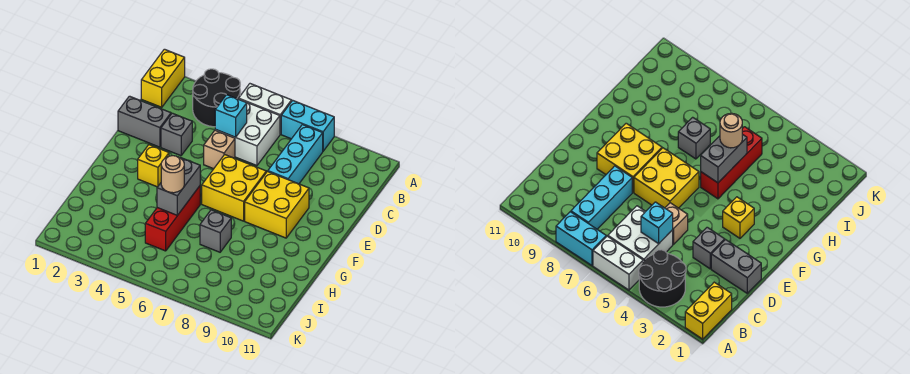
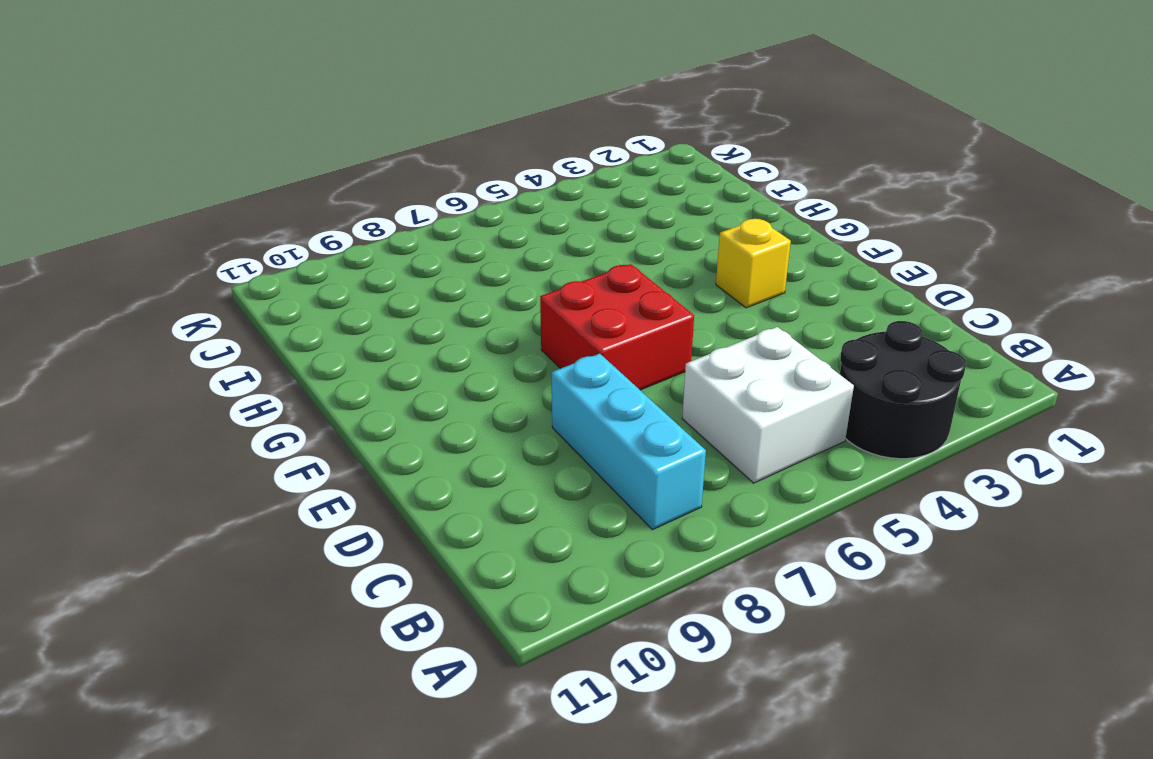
red brick E6:F7 level 1 -> yellow brick E6:F7 level 1
none -> yellow brick A1:B1 level 1
none -> white brick A5:A6 level 1
none -> cyan brick A7:A8 level 1

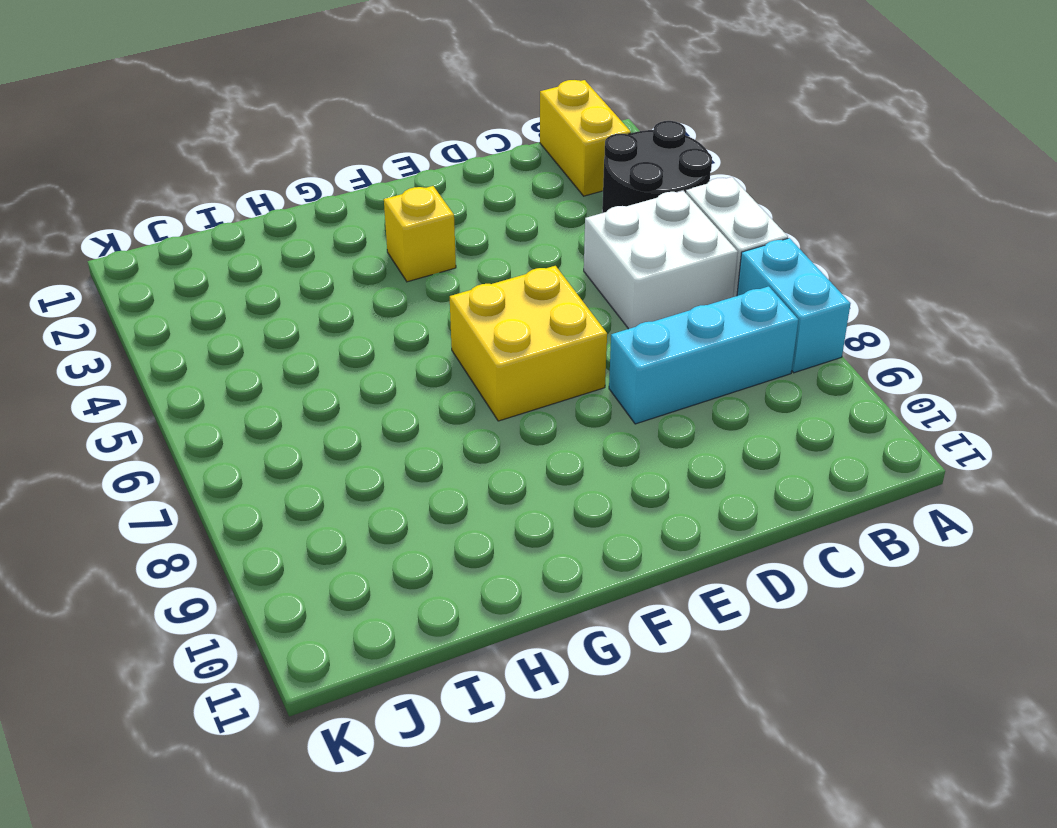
yellow brick B1:B2 level 1 -> yellow brick A1:B1 level 1
none -> grey brick D1:D2 level 1
none -> grey brick D3 level 1
none -> tan brick D5 level 1

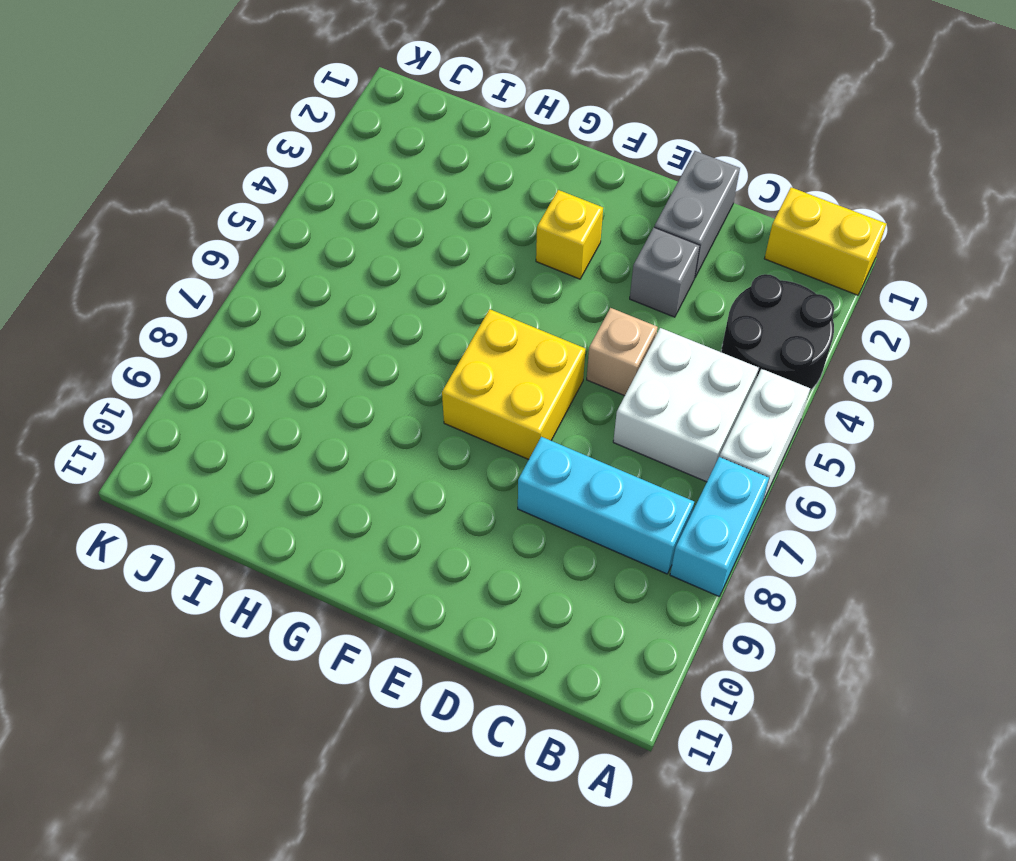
none -> yellow brick E8:F9 level 1
none -> red brick G5:I5 level 1
none -> grey brick H7 level 1

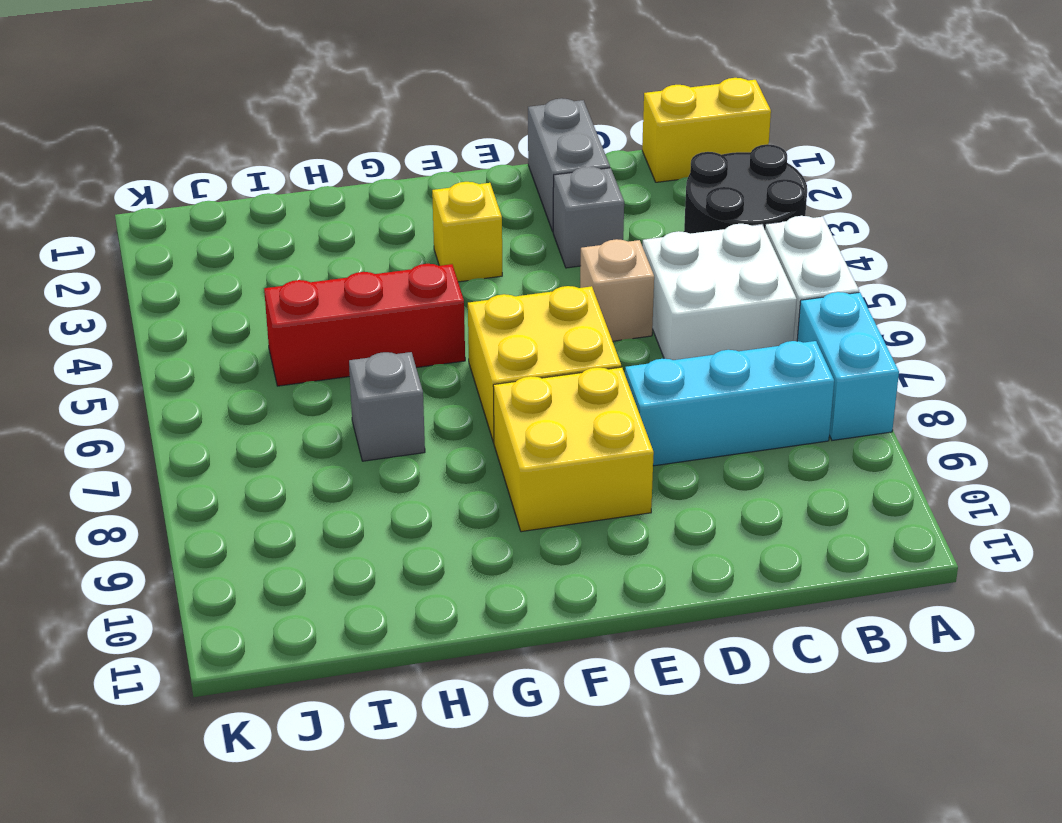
none -> cyan brick C5 level 2
none -> grey brick G5:H5 level 2
none -> tan round brick H5 level 3

